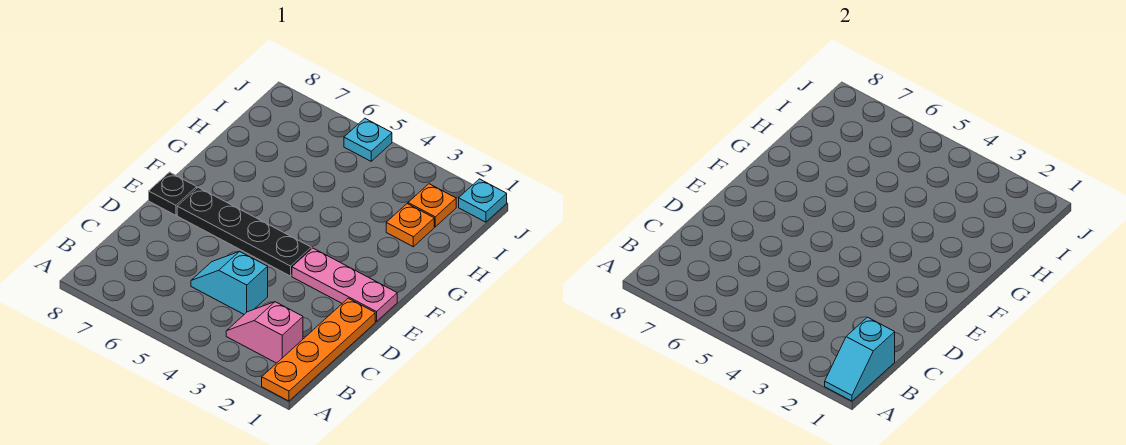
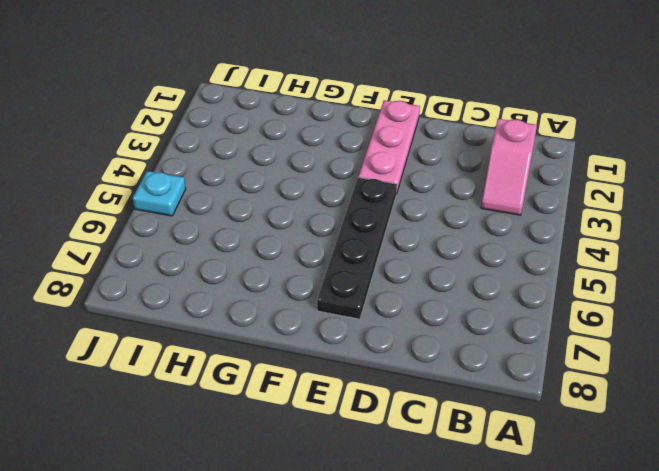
none -> orange plate A1:D1 level 1
none -> cyan slope C4:C5 level 1 top 4

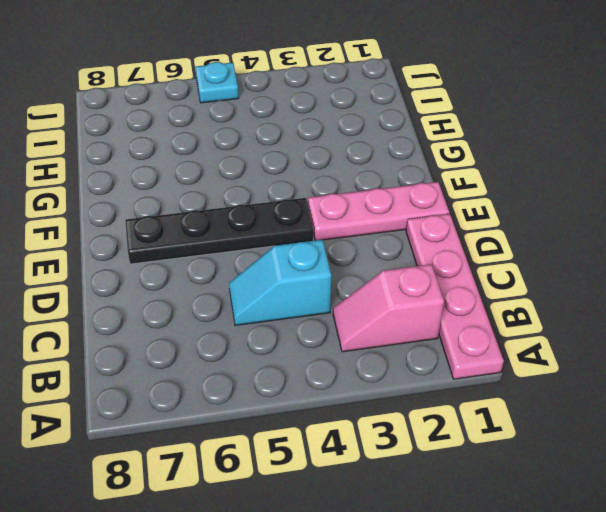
pink plate A1:D1 level 1 -> orange plate A1:D1 level 1
none -> black plate E8 level 1
none -> orange plate H2 level 1

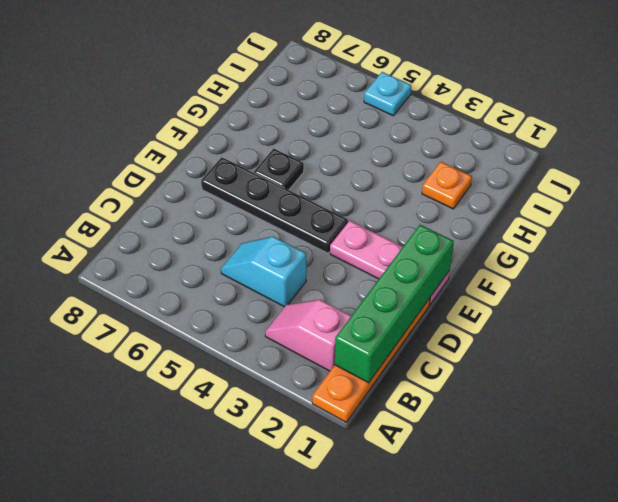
green brick B1:E1 level 2 -> cyan slope A1:B1 level 2 top B
black plate F6 level 1 -> black plate E8 level 1
none -> orange plate I2 level 1
none -> cyan plate J1 level 1

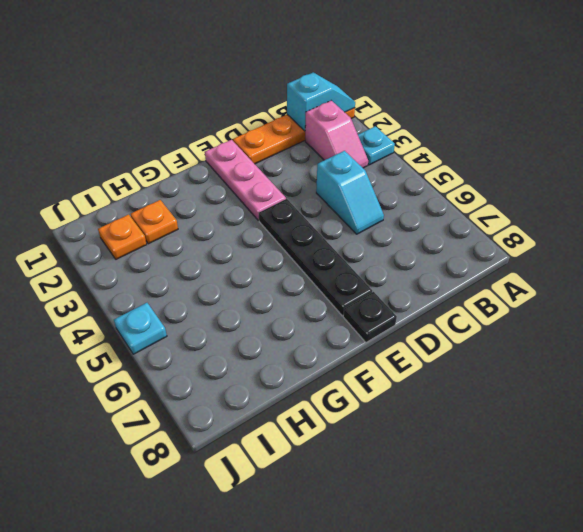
cyan plate A3 level 1 -> cyan plate J1 level 1

